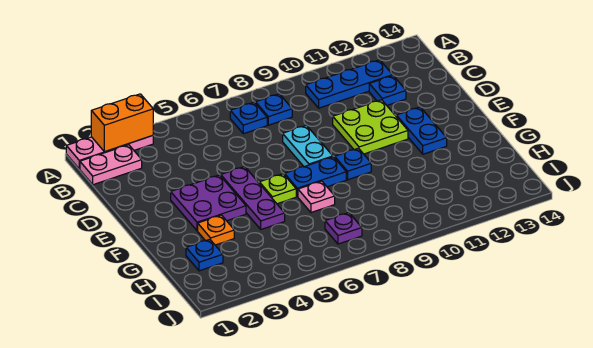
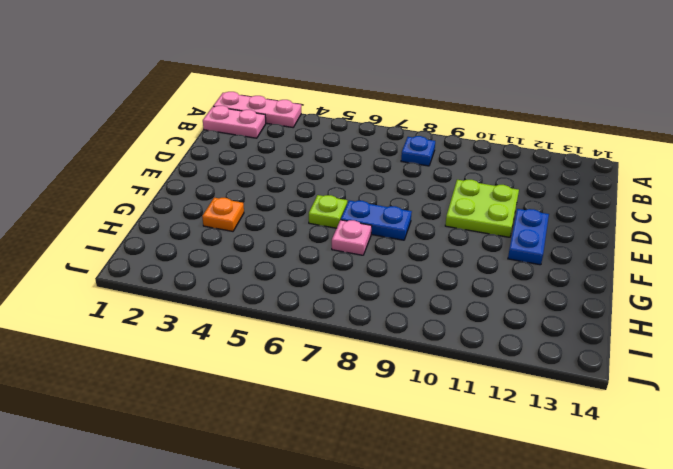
none -> blue plate B7 level 1
none -> blue plate B10:B12 level 1
none -> blue plate C12 level 1

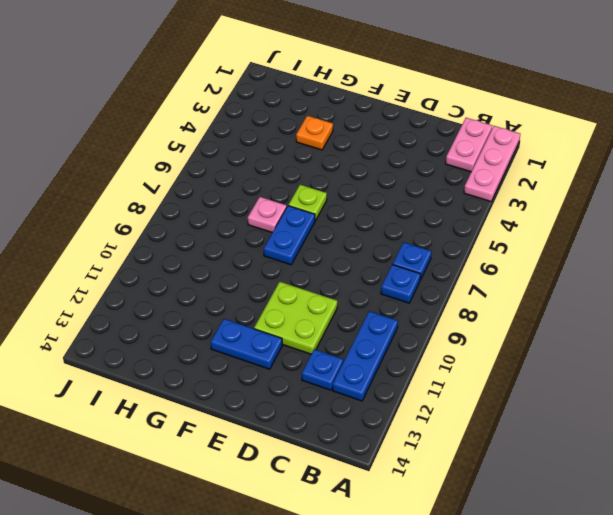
none -> cyan plate D8:E8 level 1
none -> purple plate E3:F4 level 1
none -> purple plate E5:G5 level 1

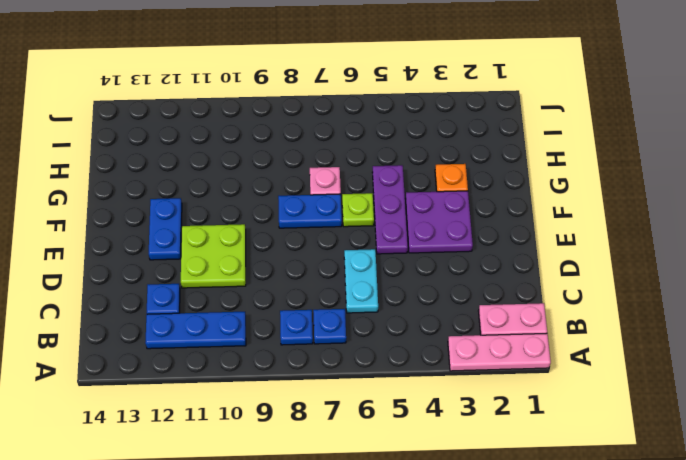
cyan plate C6:D6 level 1 -> cyan plate D8:E8 level 1
none -> blue plate F9 level 1
none -> blue plate H2 level 1
none -> purple plate I7 level 1

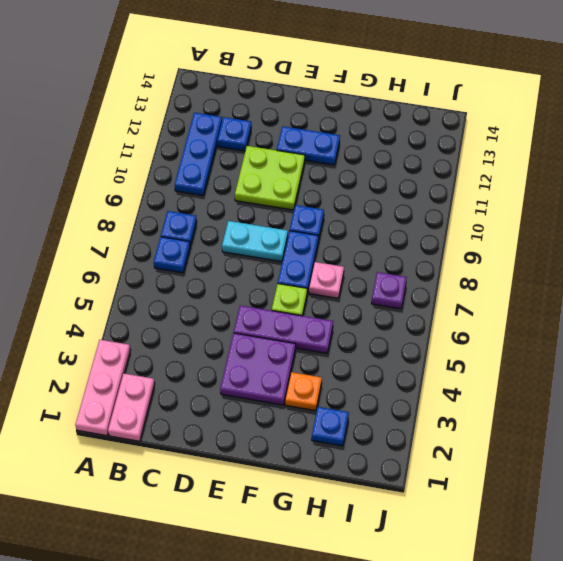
none -> orange brick A2:A3 level 2

